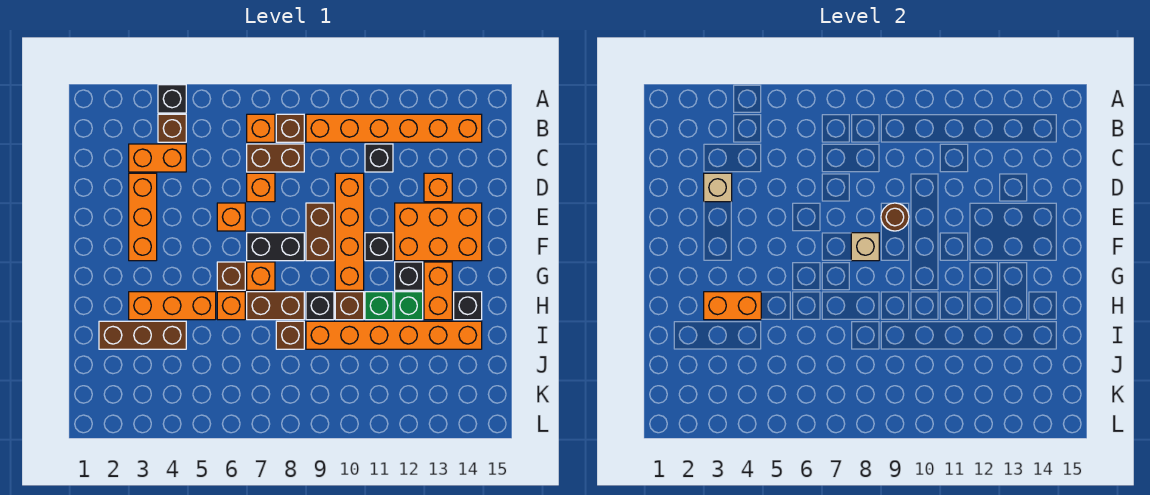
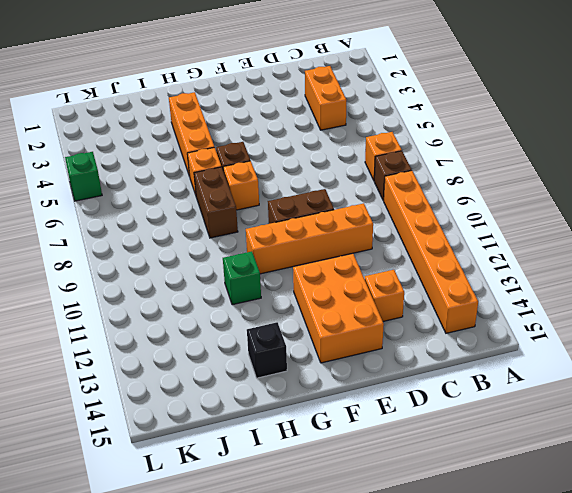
green brick L5 level 1 -> green brick H12 level 1
none -> black brick A4 level 1
none -> brown brick B4 level 1
none -> brown brick C7:C8 level 1
none -> black brick C11 level 1

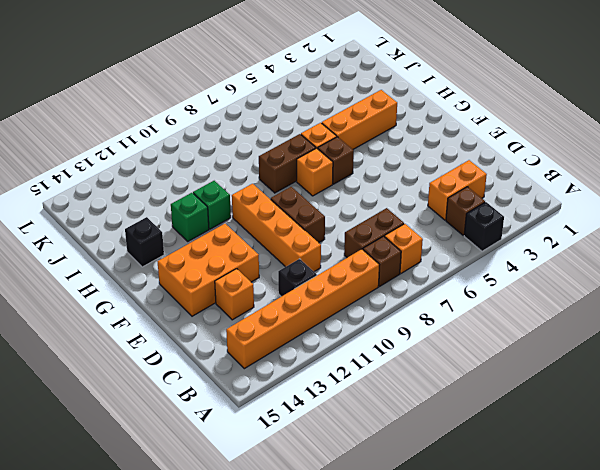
none -> orange brick D3:F3 level 1
none -> orange brick D7 level 1
none -> orange brick E6 level 1
none -> black brick F7:F8 level 1

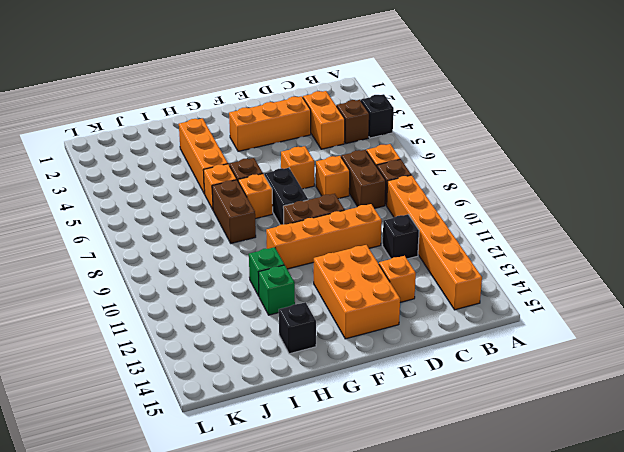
none -> black brick F11 level 1
none -> black brick G12 level 1
none -> orange brick G13:H13 level 1
none -> black brick H9 level 1

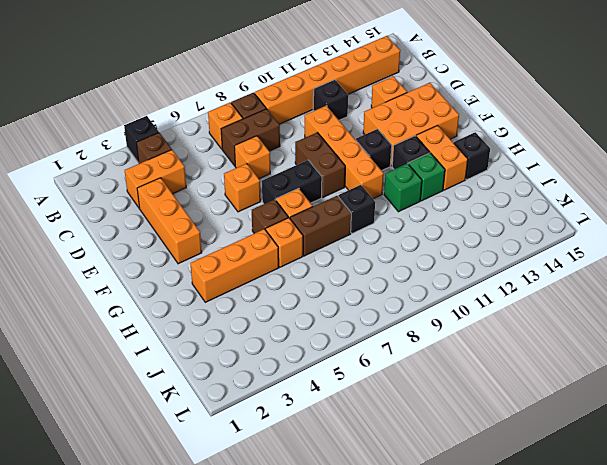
none -> brown brick H10 level 1
none -> brown brick I2:I4 level 1
none -> brown brick I8 level 1
none -> orange brick I9:I14 level 1

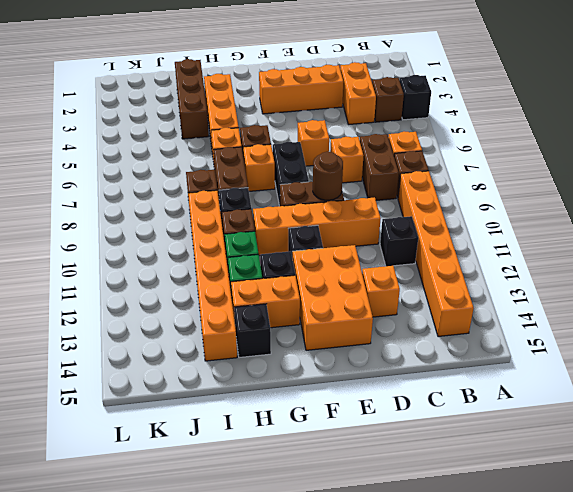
none -> tan brick D3 level 2
none -> tan brick F8 level 2
none -> orange brick H3:H4 level 2

